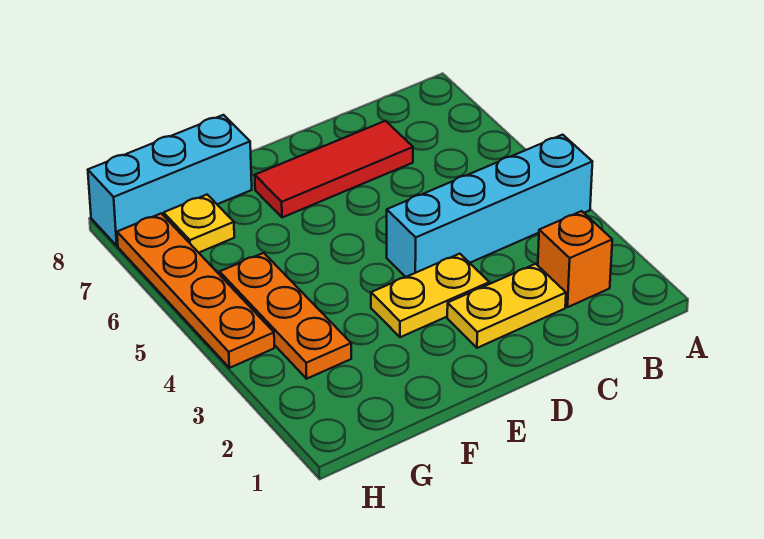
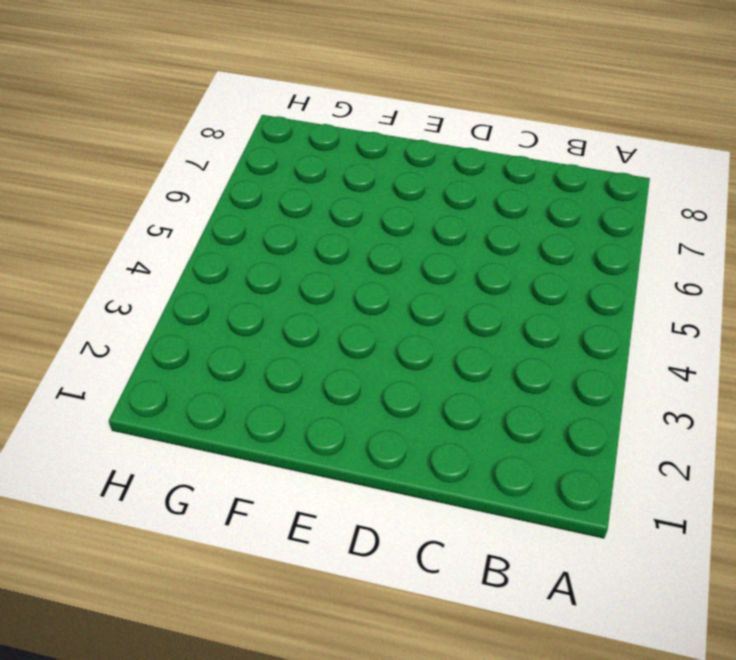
none -> cyan brick A4:D4 level 1
none -> orange brick B2 level 1

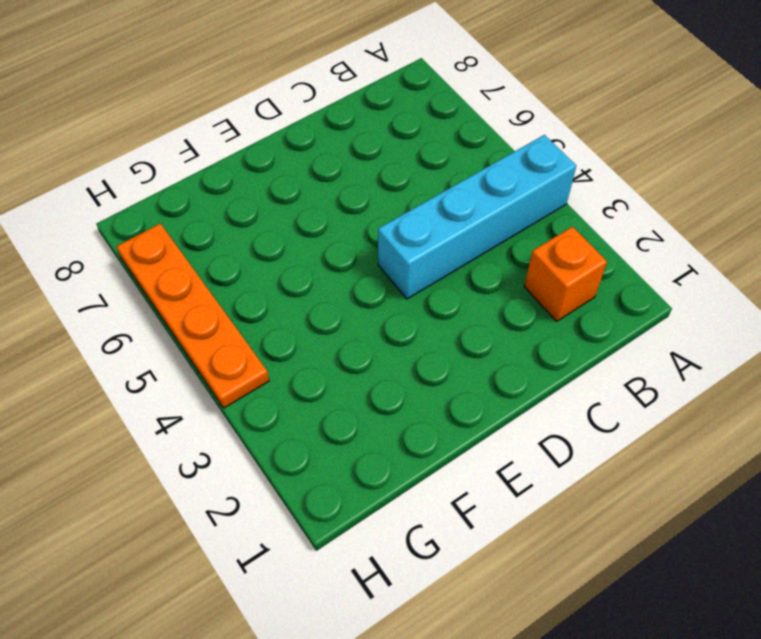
none -> yellow plate C2:D2 level 1
none -> red tile C7:E7 level 1

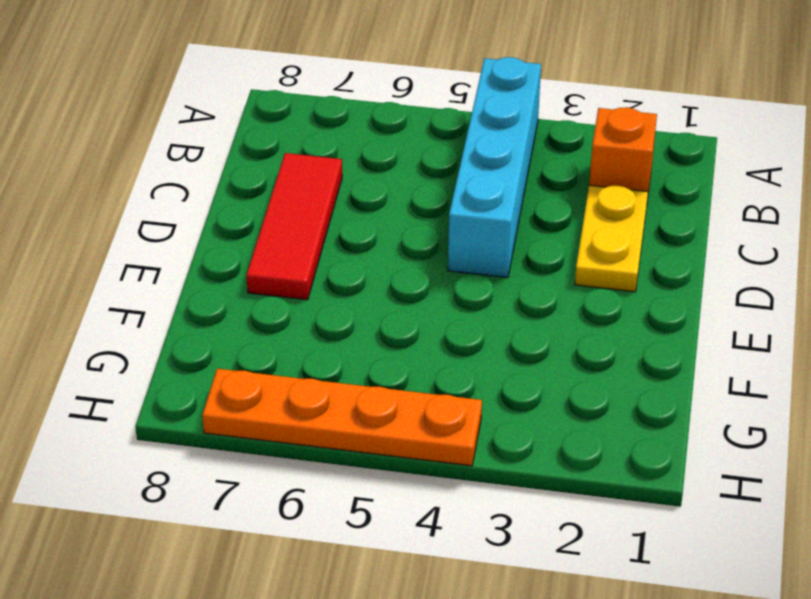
none -> yellow plate D3:E3 level 1
none -> cyan brick F8:H8 level 1

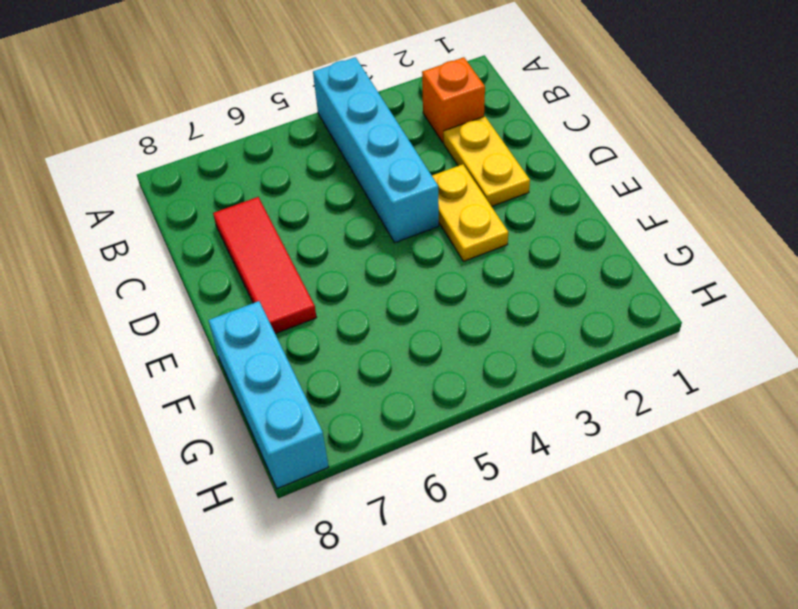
none -> orange plate G3:G5 level 1
none -> yellow plate G7 level 1

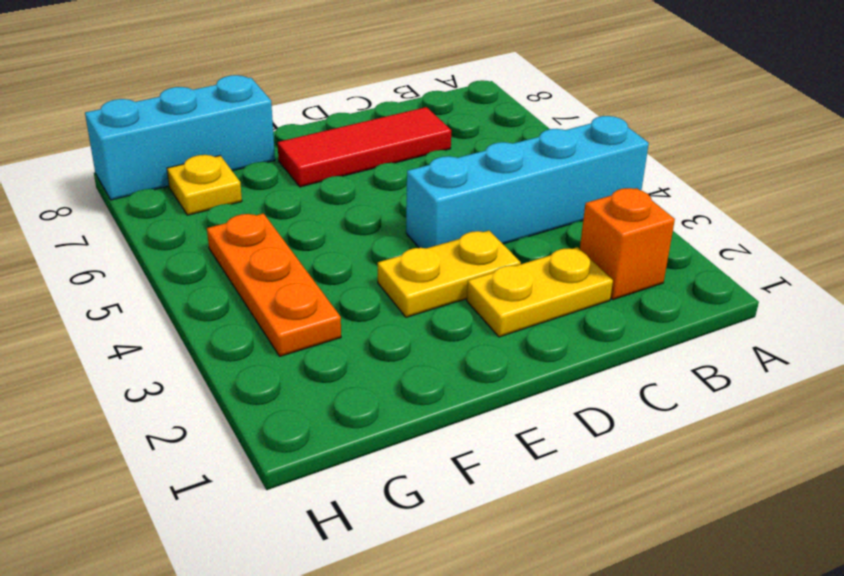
none -> orange plate H4:H7 level 1

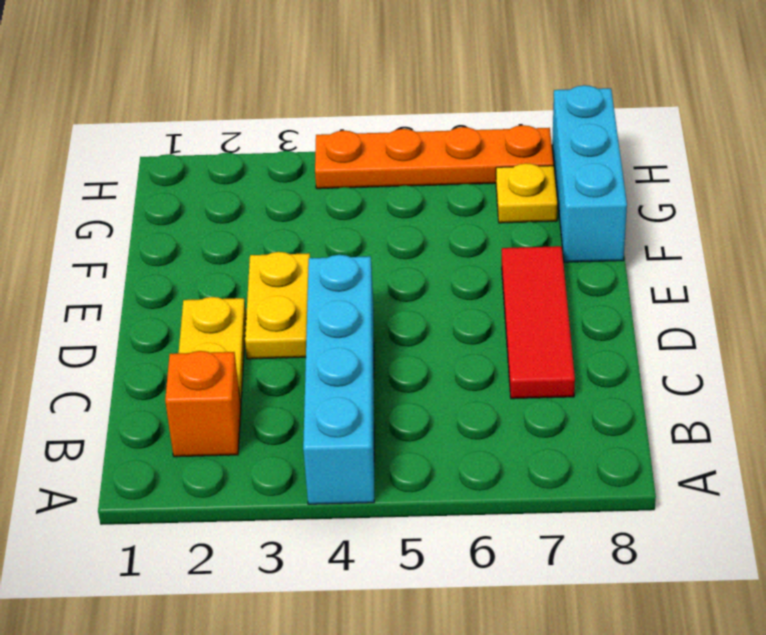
none -> orange plate G3:G5 level 1

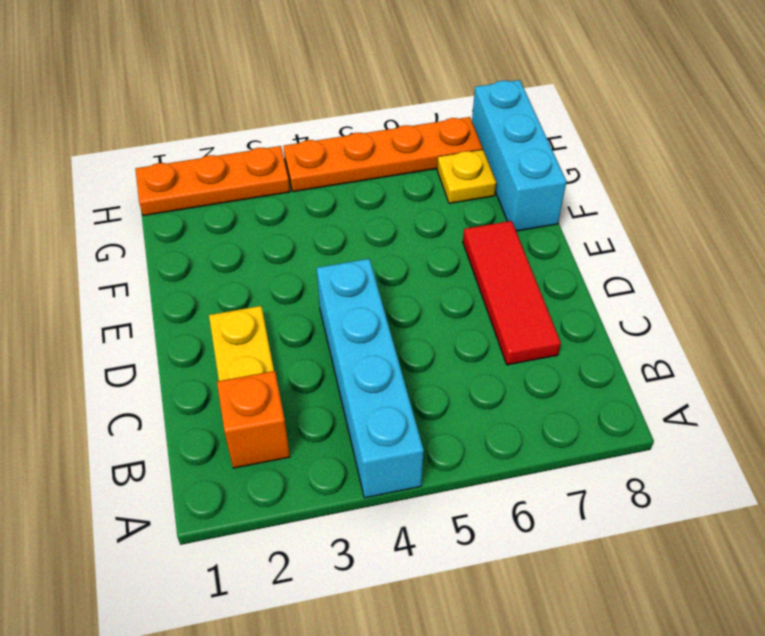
orange plate H1:H3 level 1 -> orange plate G3:G5 level 1
none -> yellow plate D3:E3 level 1

